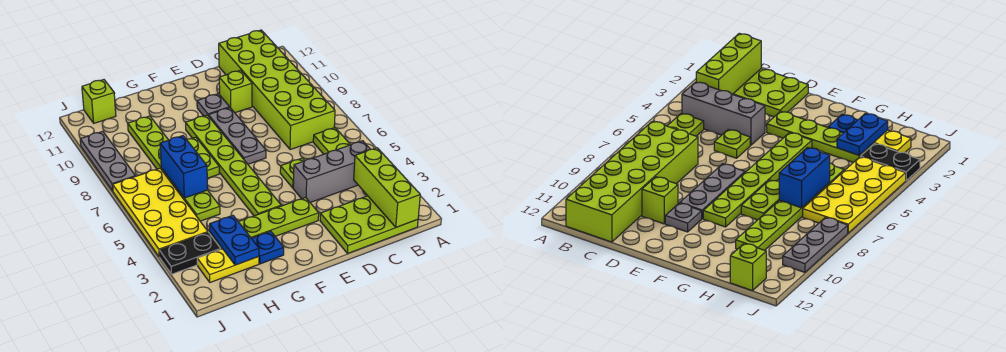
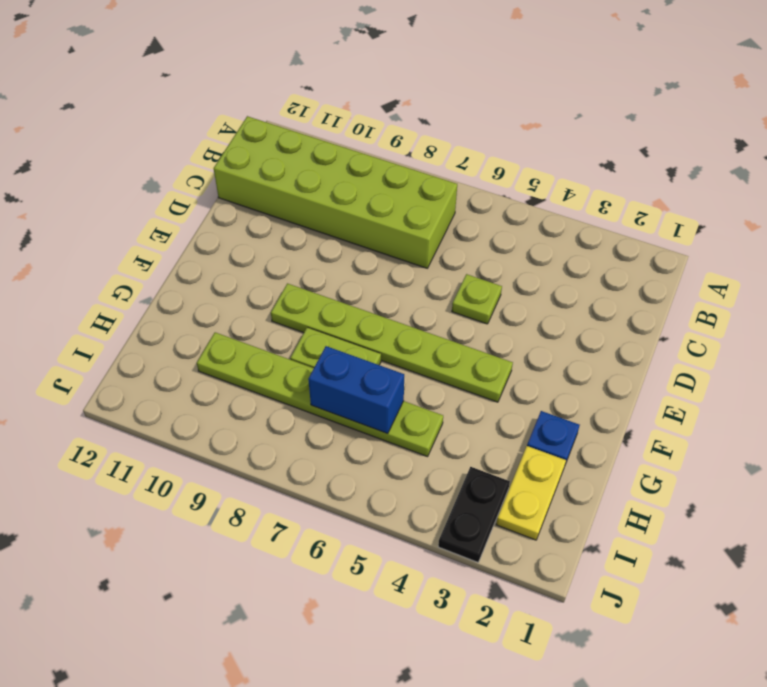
none -> lime plate B1:D2 level 1
none -> grey brick B4:D4 level 1
none -> lime plate B5:B6 level 1

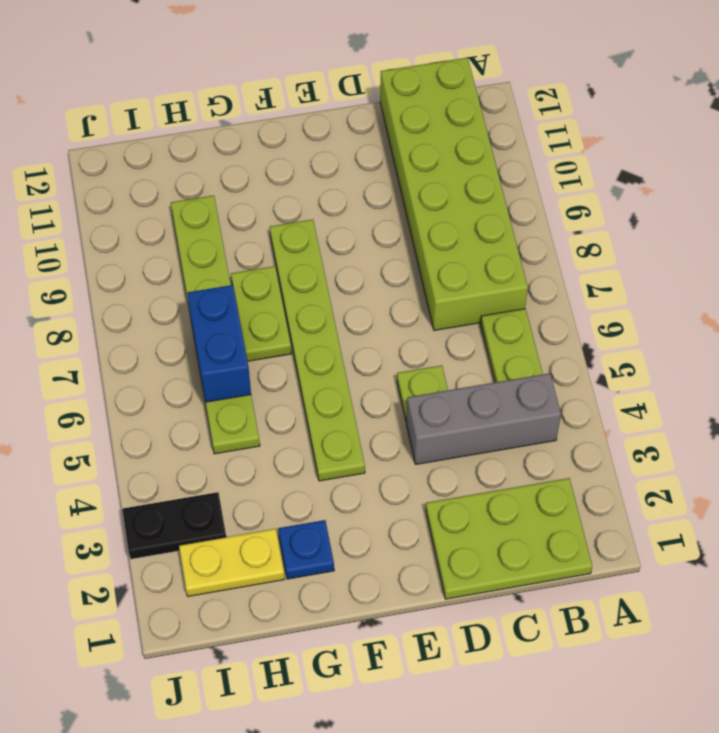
none -> lime brick D10 level 1
none -> lime plate E3:H3 level 1
none -> grey plate E7:E9 level 1

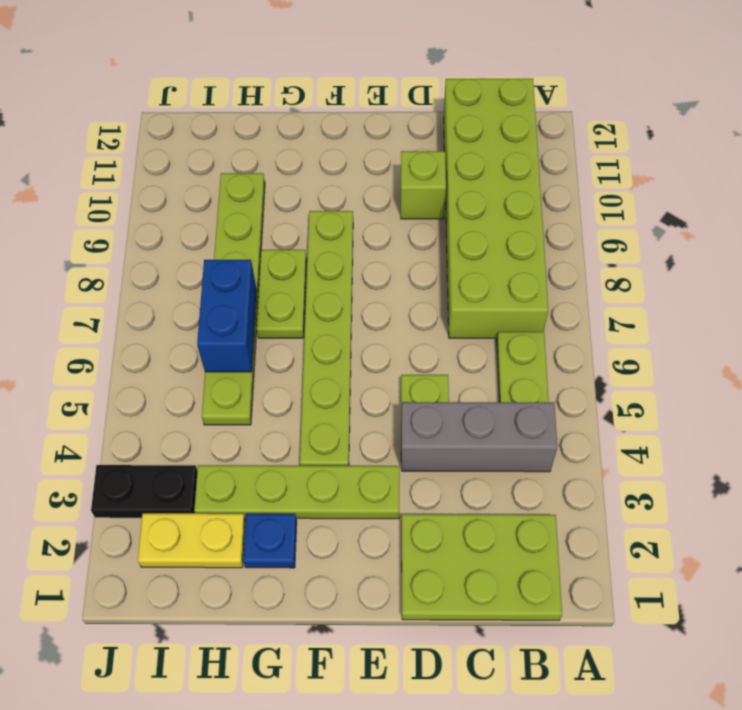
none -> grey plate E7:E9 level 1
none -> grey plate E10 level 1
none -> yellow plate I4:J7 level 1

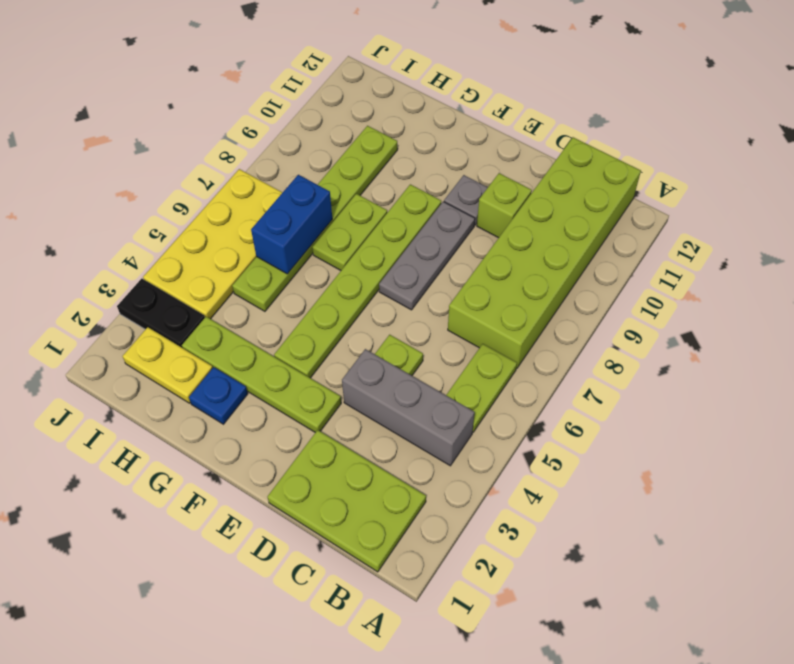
none -> lime brick I12 level 1
none -> grey plate J8:J10 level 1
none -> lime brick B1:B3 level 2

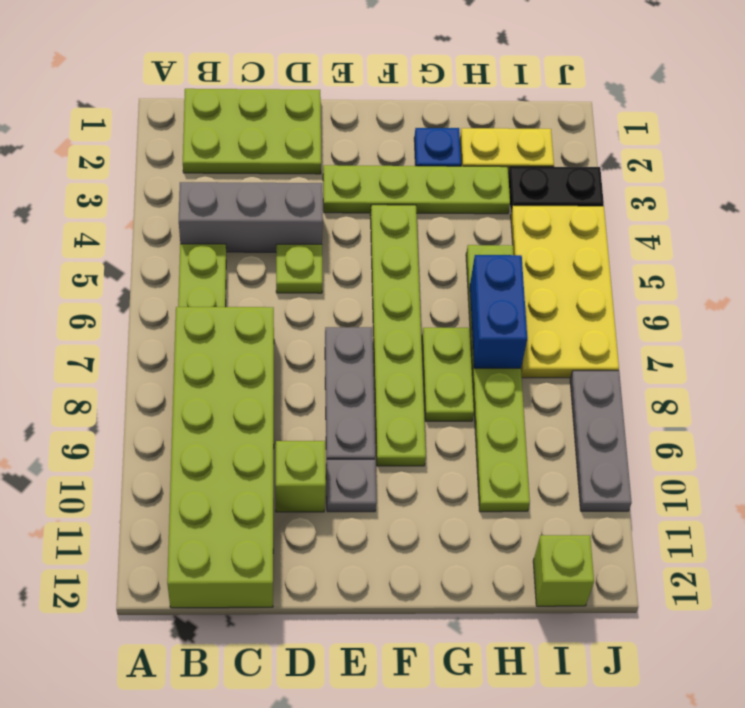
none -> lime brick B1:B3 level 2
none -> blue plate H2:H3 level 2

